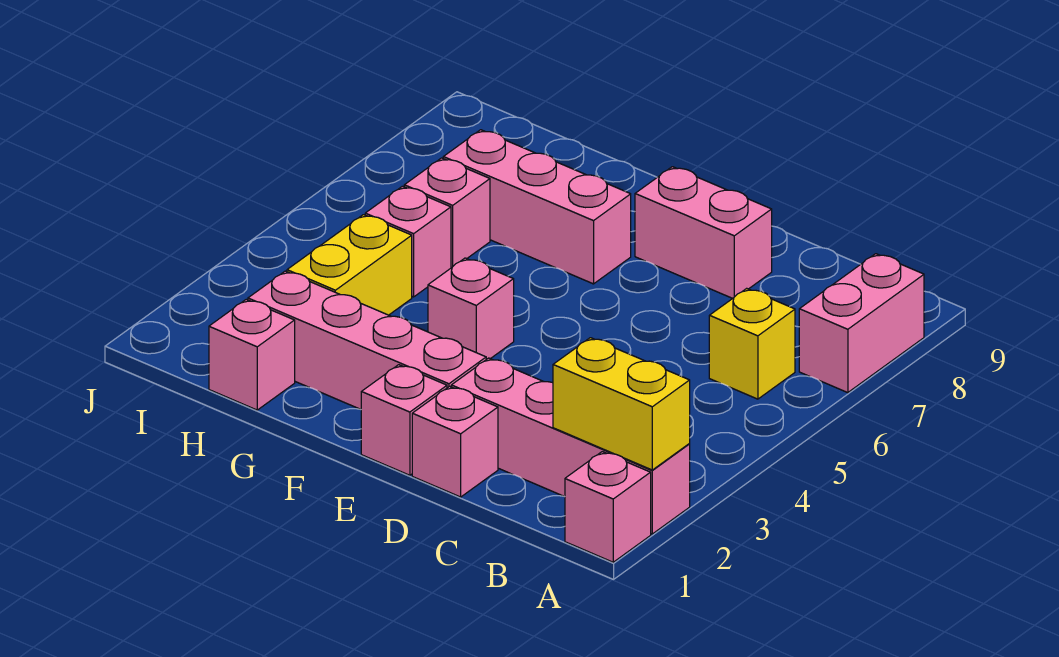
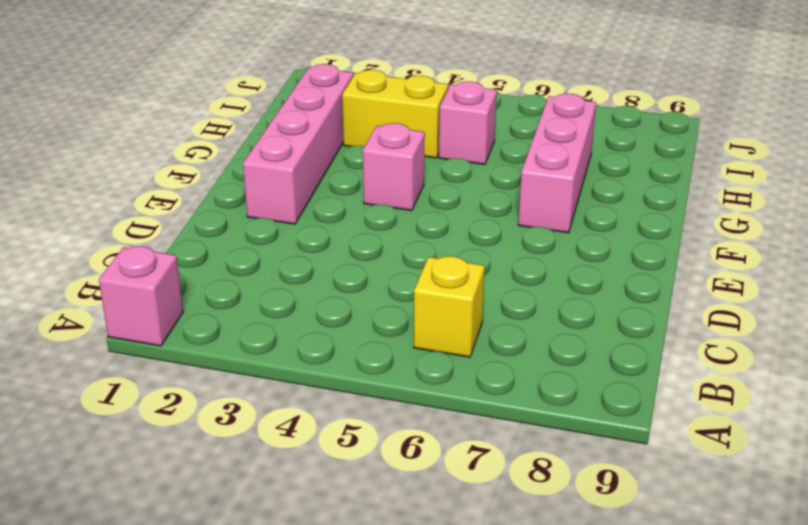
none -> pink brick A2:D2 level 1
none -> pink brick A7:A8 level 1
none -> pink brick D1 level 1

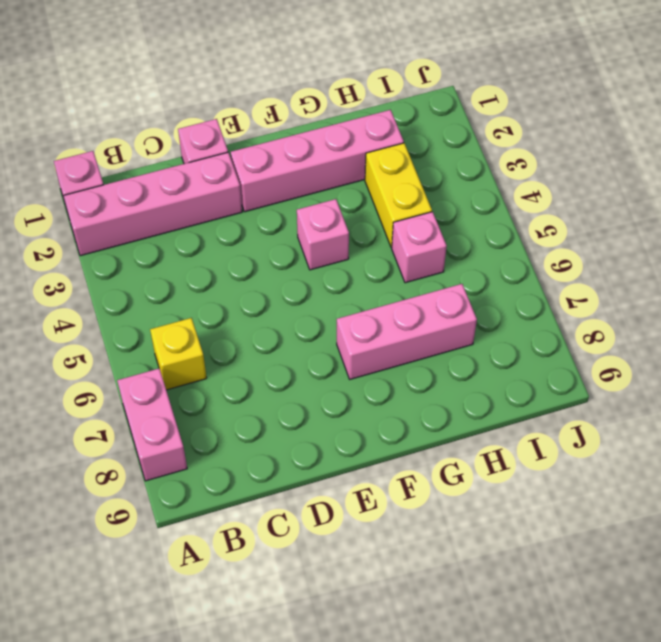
none -> pink brick D8:E8 level 1
none -> pink brick E1 level 1
none -> pink brick H1 level 1

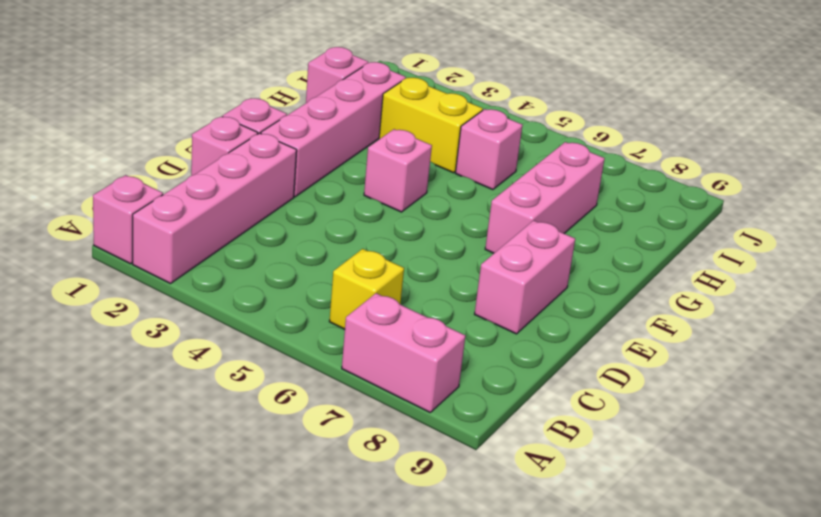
none -> pink brick H6 level 1
none -> yellow brick A2:B2 level 2

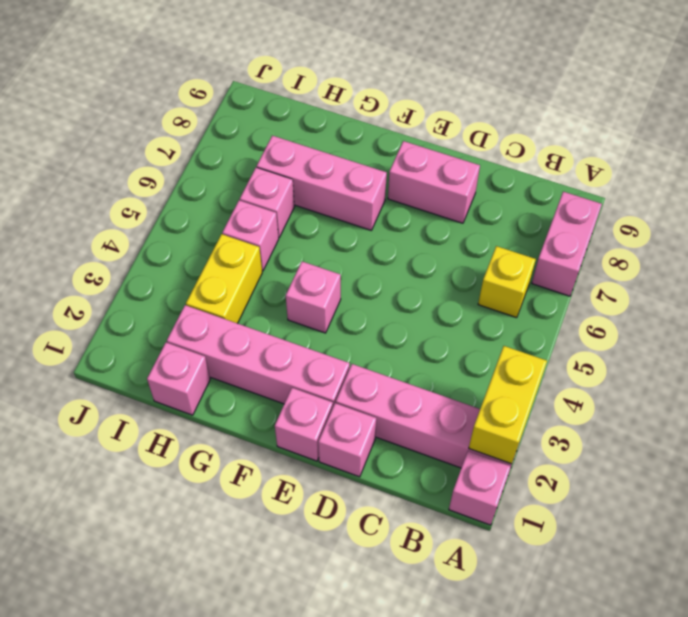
yellow brick A2:A3 level 2 -> yellow brick A2:B2 level 2

